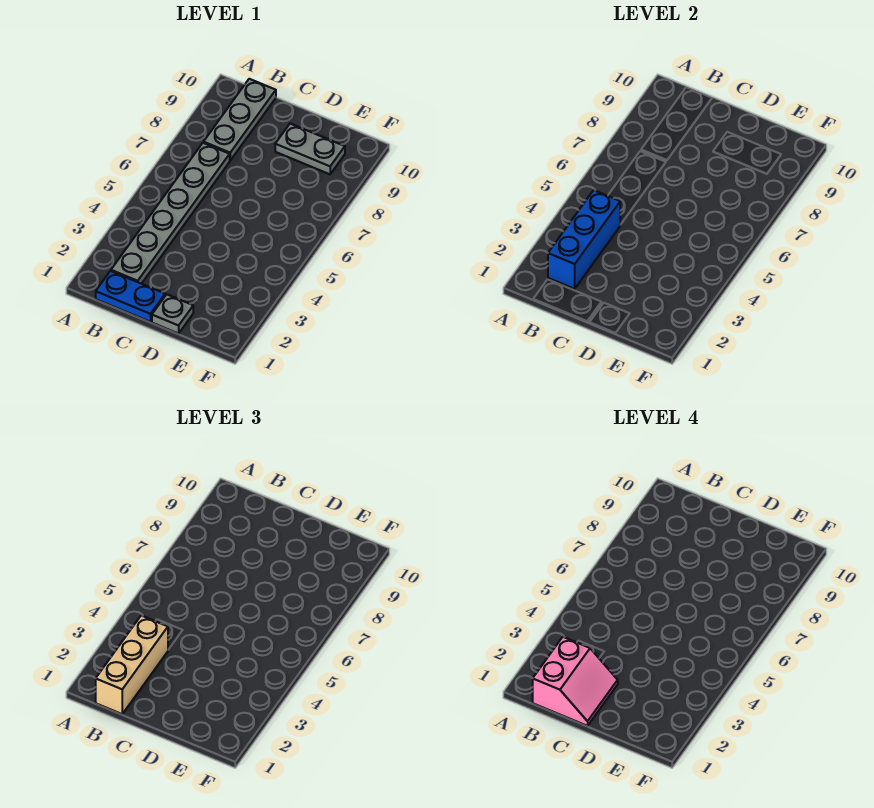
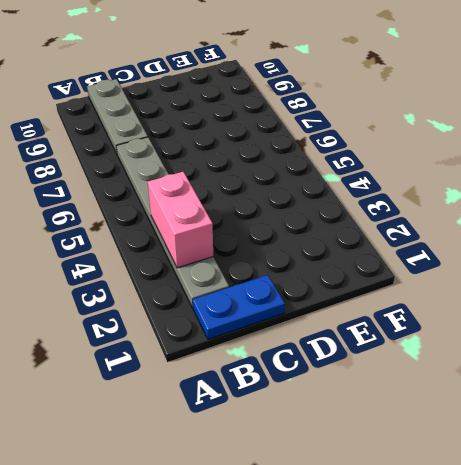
pink brick B3:B4 level 2 -> blue brick B2:B4 level 2
none -> grey plate D1 level 1
none -> grey plate D9:E9 level 1

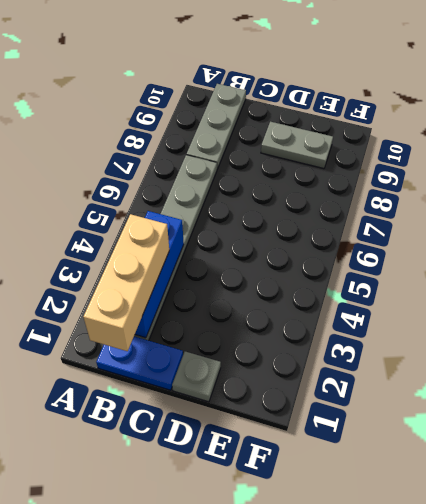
none -> pink slope B1:C2 level 4 top B

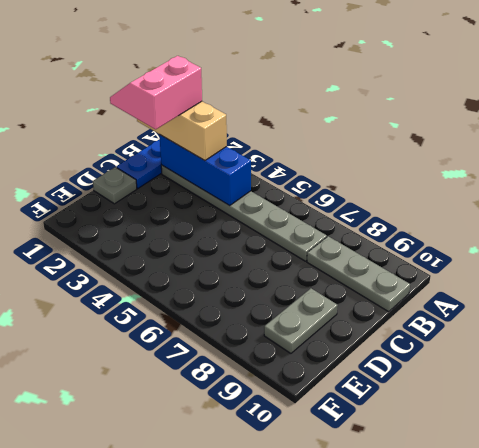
pink slope B1:C2 level 4 top 2 -> pink slope B1:C2 level 4 top B

